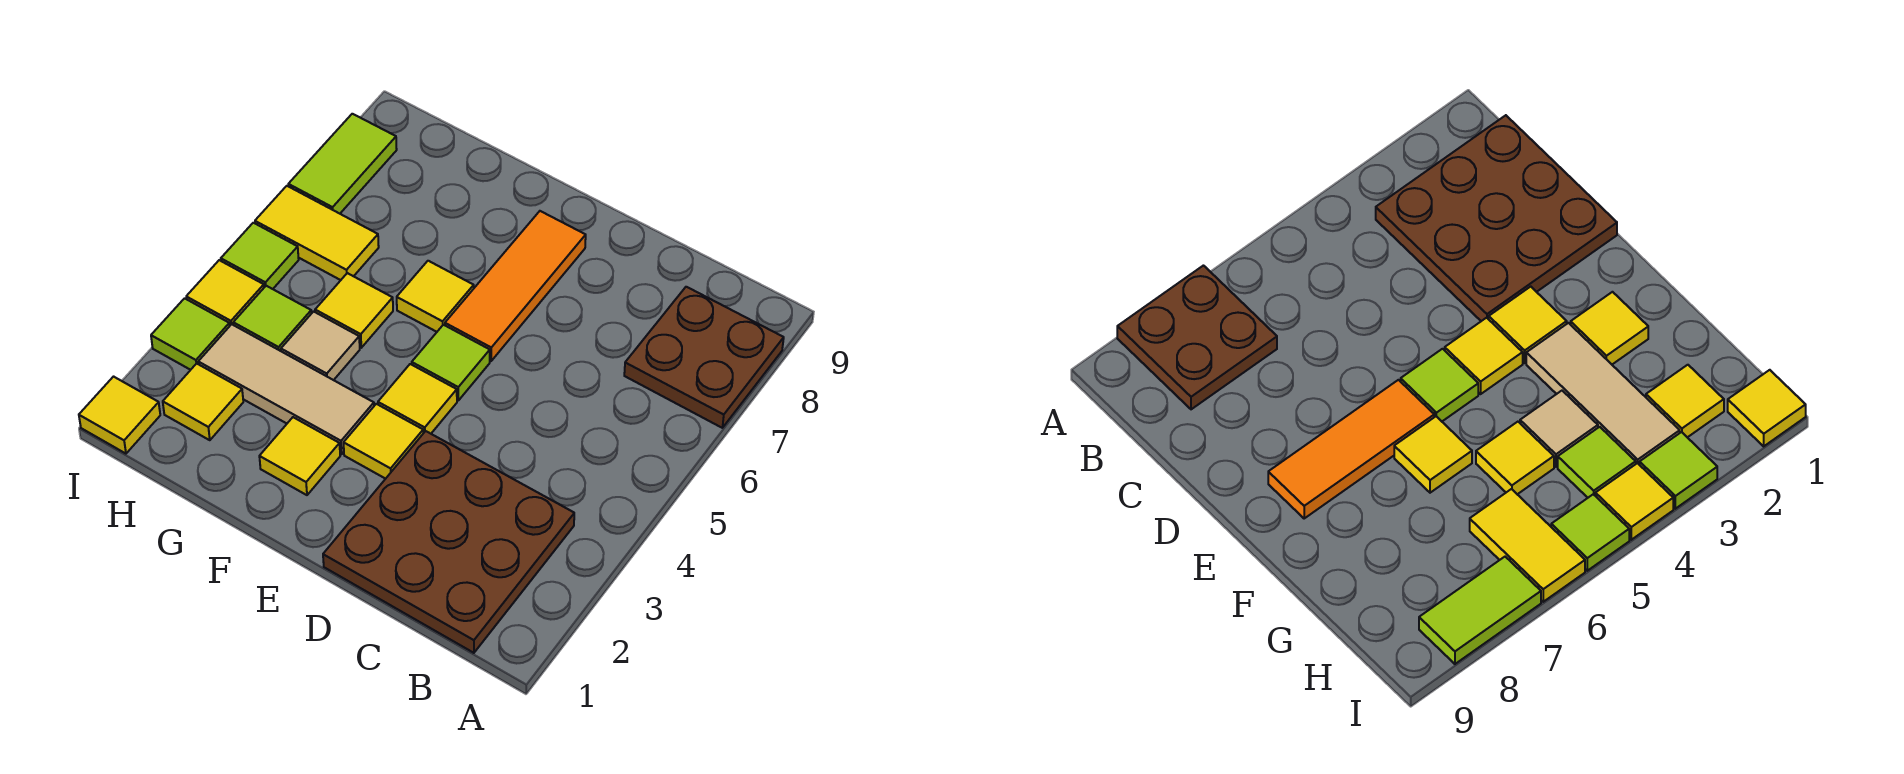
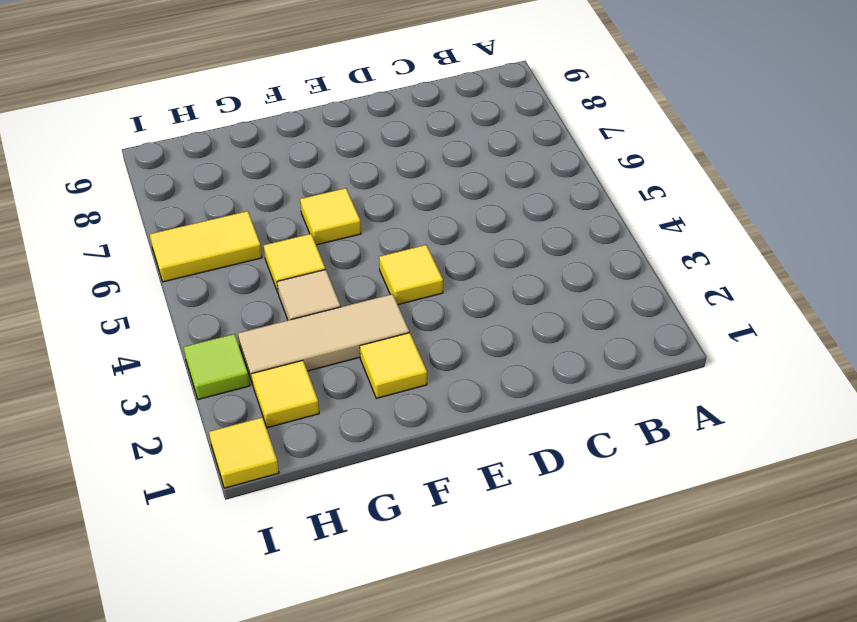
none -> brown plate A7:B8 level 1
none -> brown plate B1:D3 level 1
none -> yellow tile E3 level 1

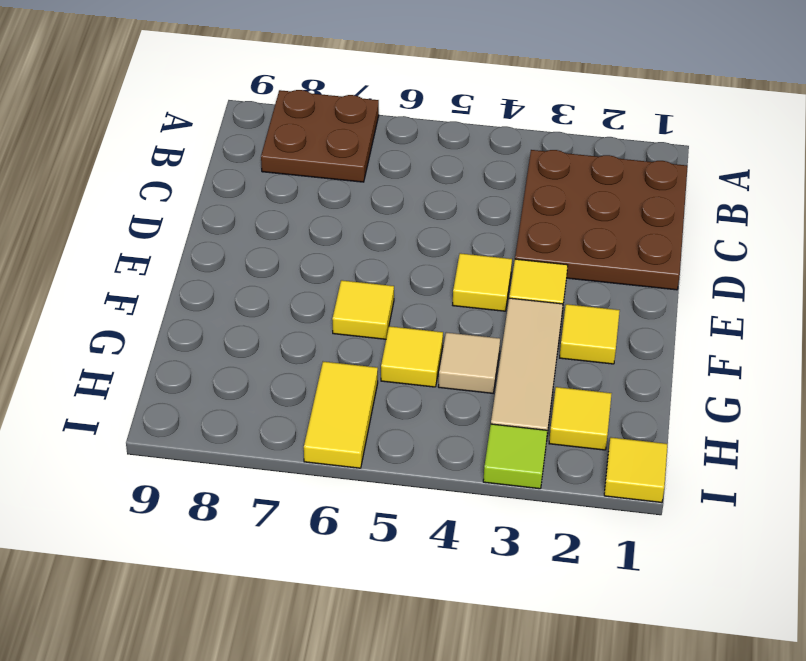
none -> lime tile E5 level 1
none -> orange tile E6:E8 level 1
none -> lime tile H4 level 1

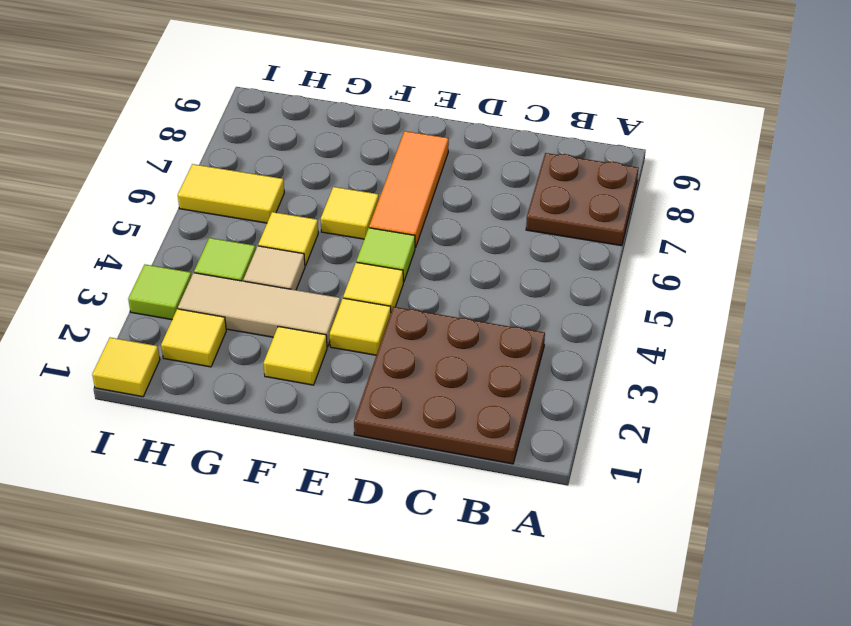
none -> yellow tile I4 level 1
none -> lime tile I5 level 1
none -> lime tile I7:I8 level 1

